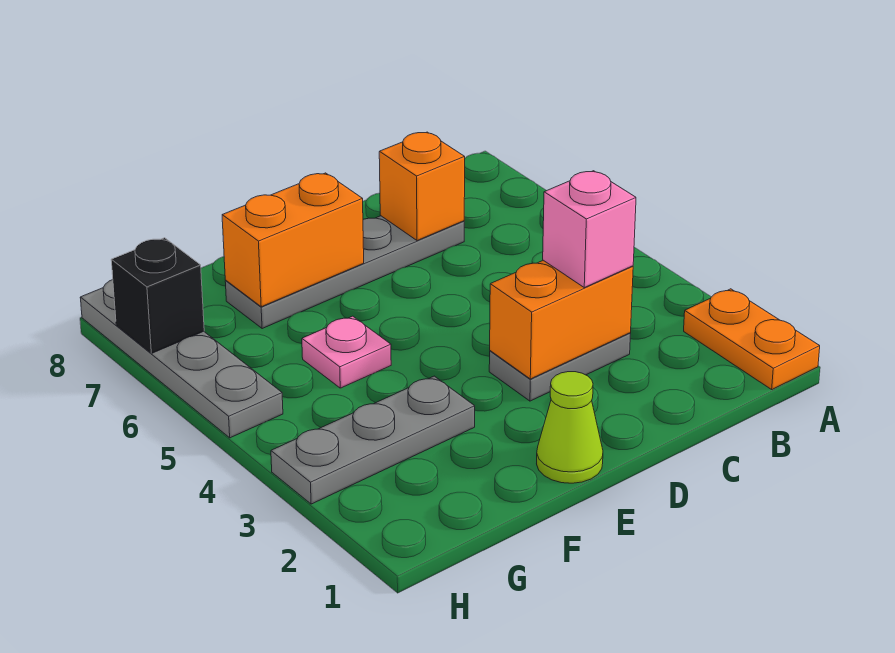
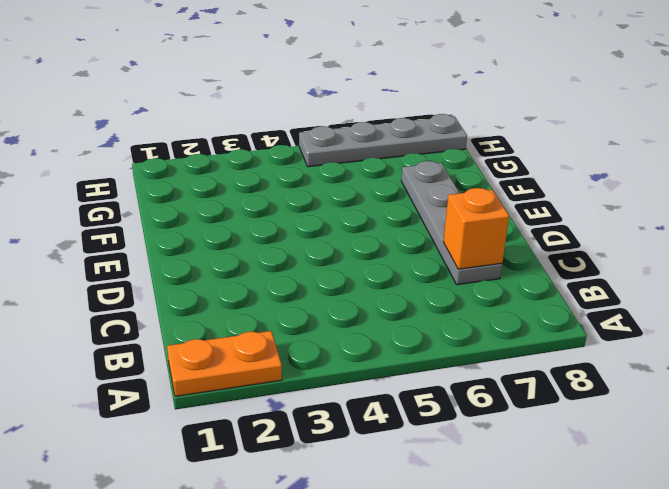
none -> grey plate C3:D3 level 1
none -> lime cone E1 level 1
none -> grey plate F3:H3 level 1

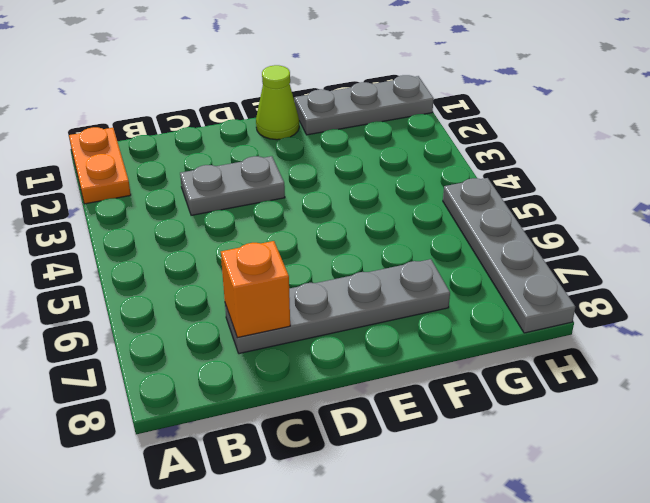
grey plate F1:H1 level 1 -> grey plate F3:H3 level 1
none -> pink plate F5 level 1
none -> orange brick C3:D3 level 2
none -> orange brick E7:F7 level 2

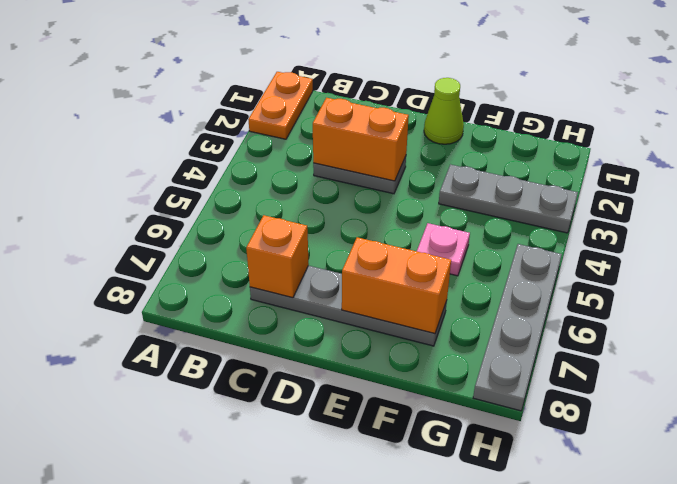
none -> black brick H7 level 2
none -> pink brick C3 level 3

